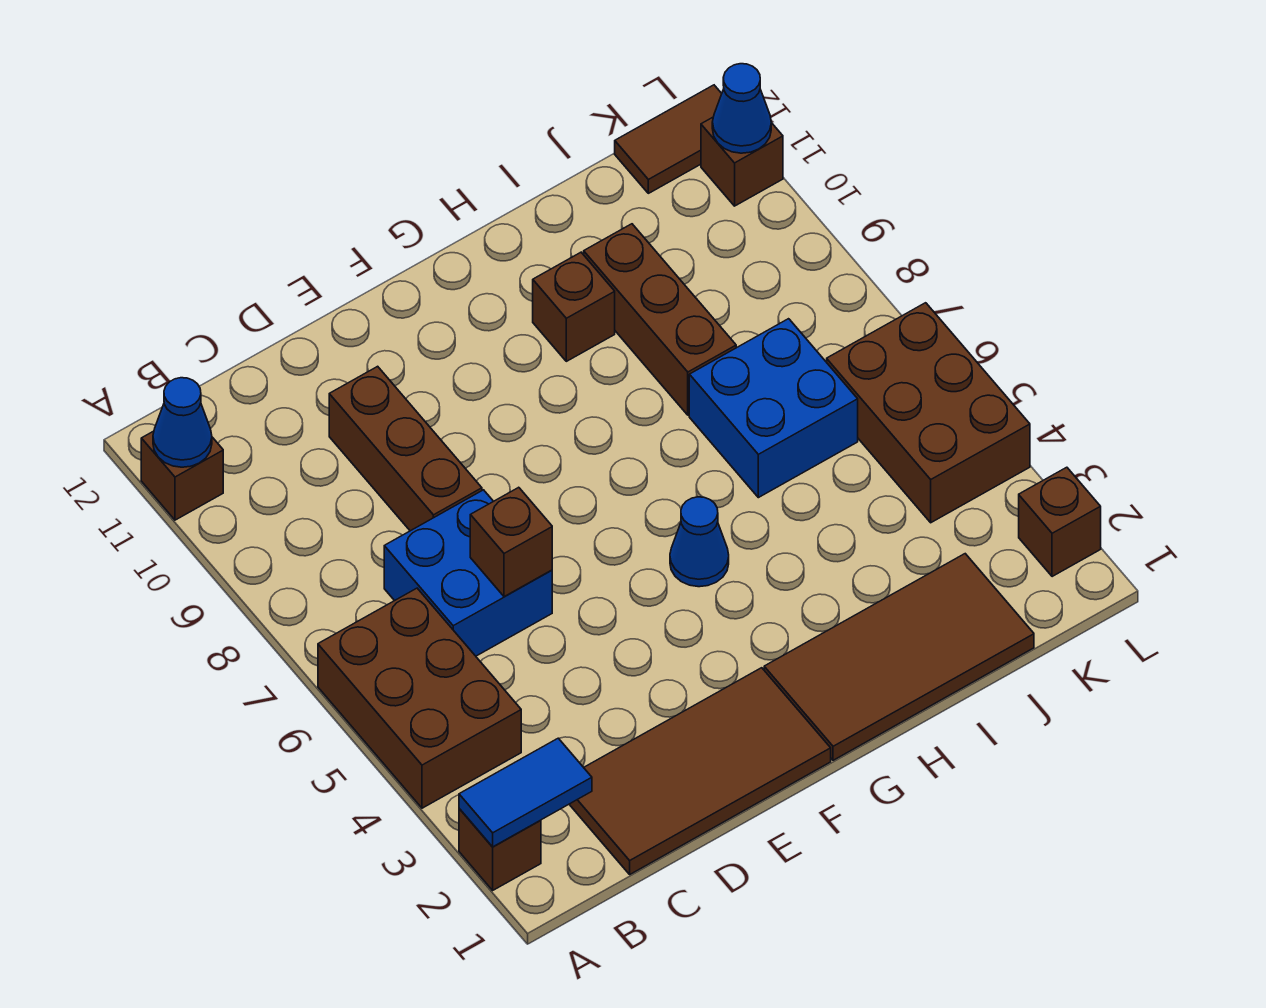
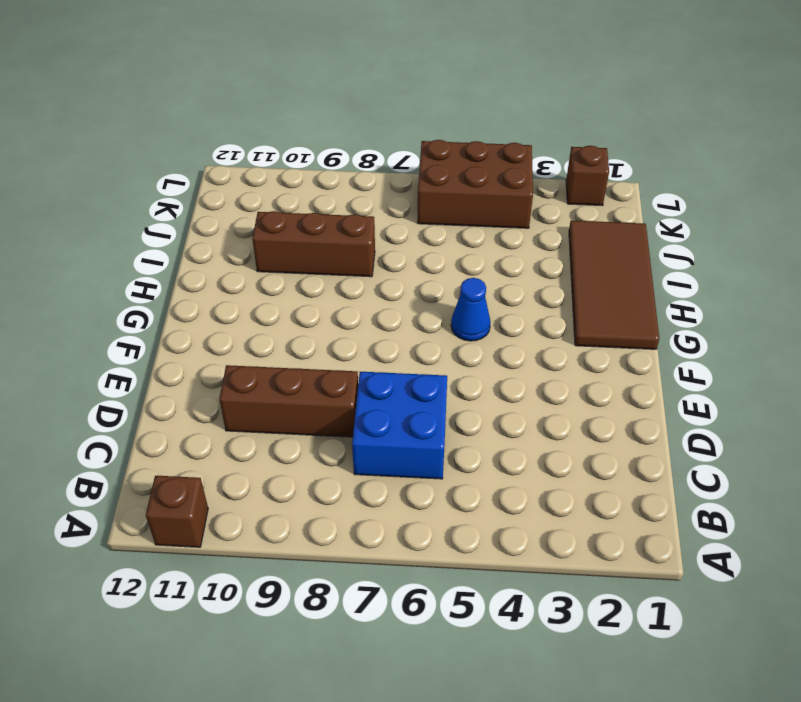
none -> brown brick A2 level 1
none -> brown brick A4:B6 level 1
none -> brown tile C1:F2 level 1

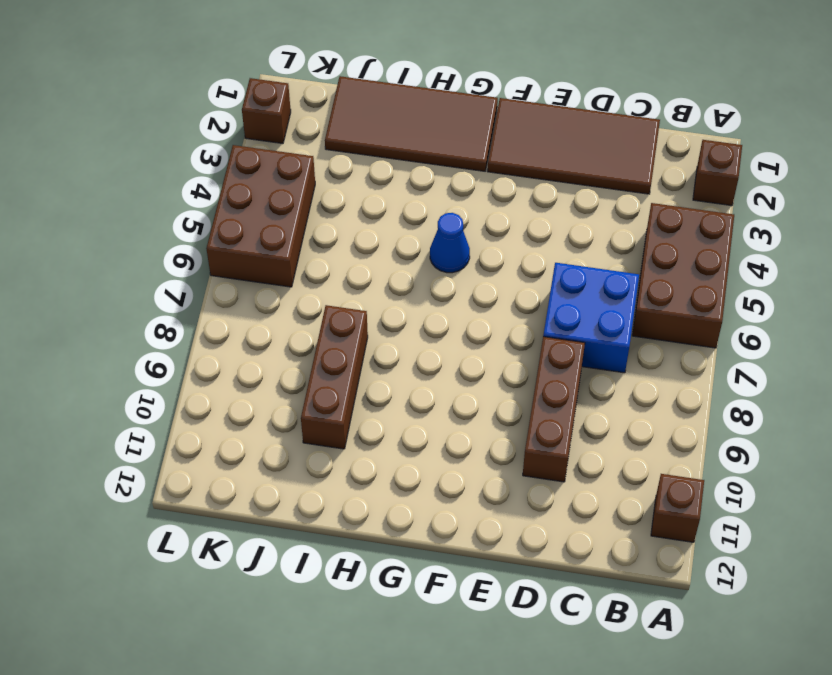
none -> brown brick H10 level 1
none -> blue brick I6:J7 level 1
none -> brown tile K12:L12 level 1

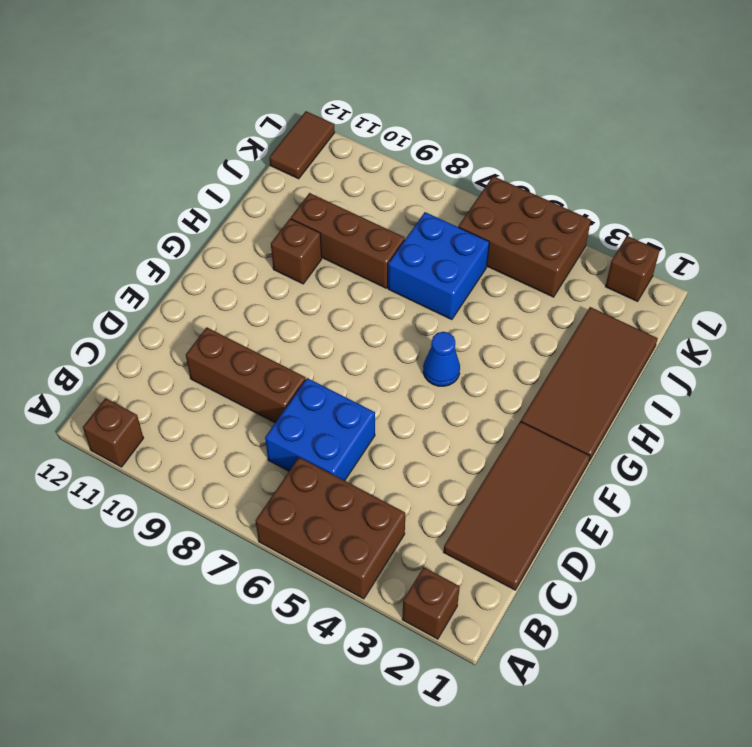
none -> brown brick L11 level 1
none -> blue tile A2:B2 level 2
none -> blue cone A11 level 2

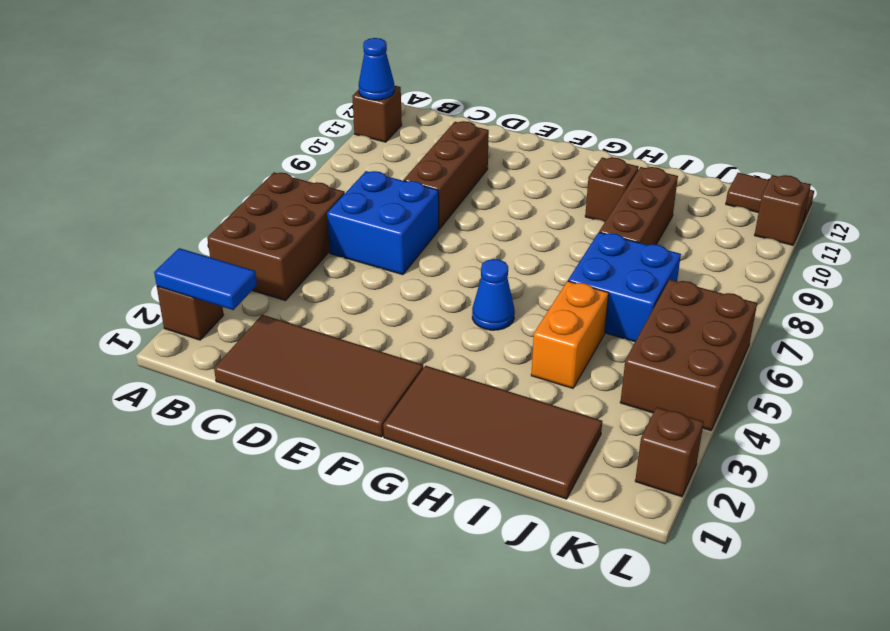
orange brick I4:I5 level 1 -> none
none -> brown brick D6 level 2
none -> blue cone L11 level 2

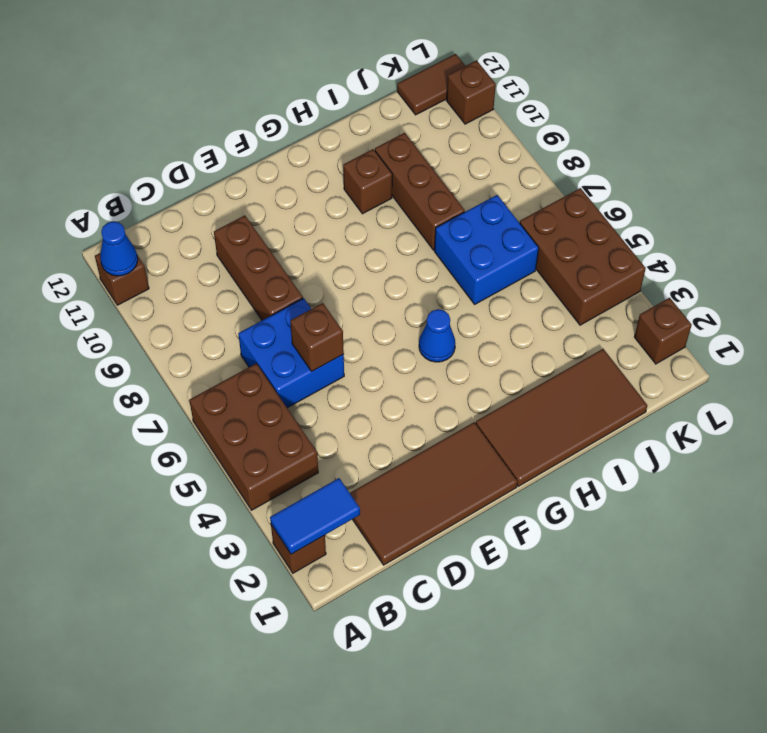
none -> blue cone L11 level 2

